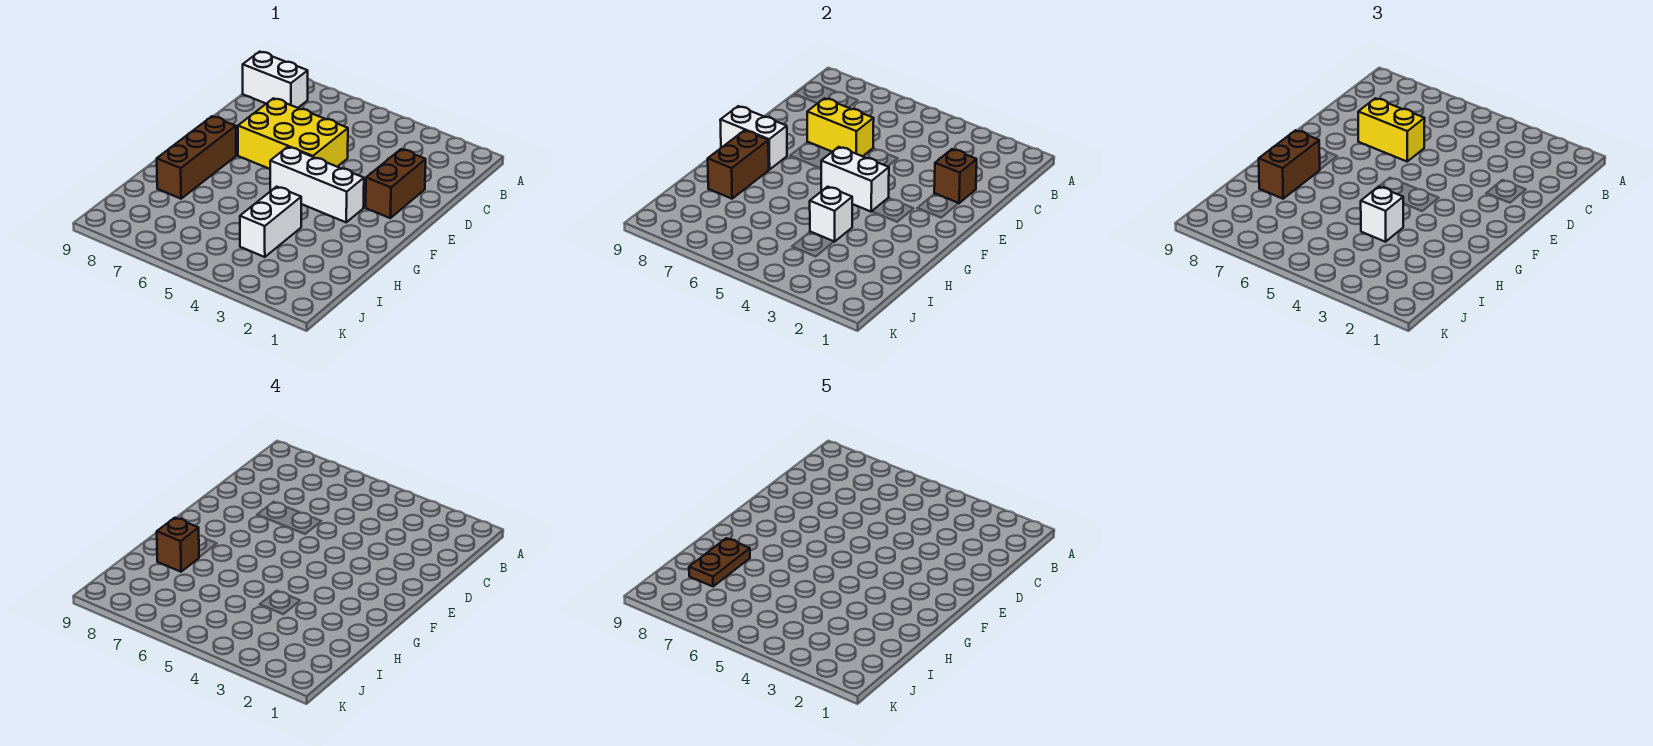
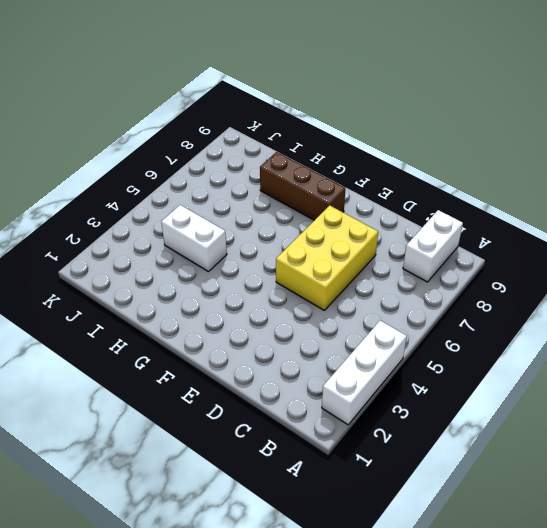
white brick A2:A4 level 1 -> white brick F3:F5 level 1
none -> brown brick D2:E2 level 1
none -> brown brick D2 level 2
none -> yellow brick D6:D7 level 2

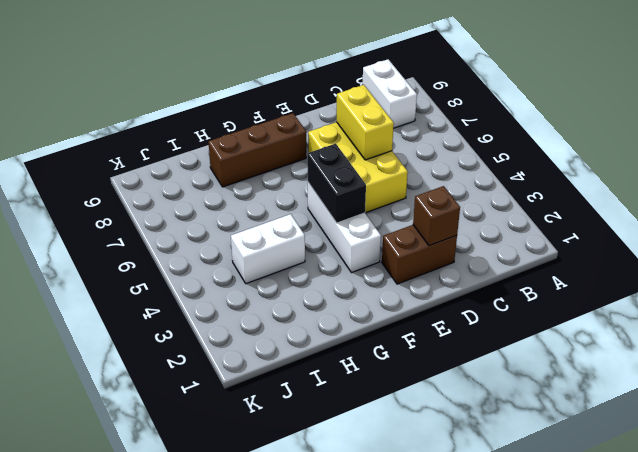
black brick F4:F5 level 2 -> white brick F4:F5 level 2
none -> white brick F8:F9 level 2
none -> brown brick G8:H8 level 2
none -> white brick H4 level 2

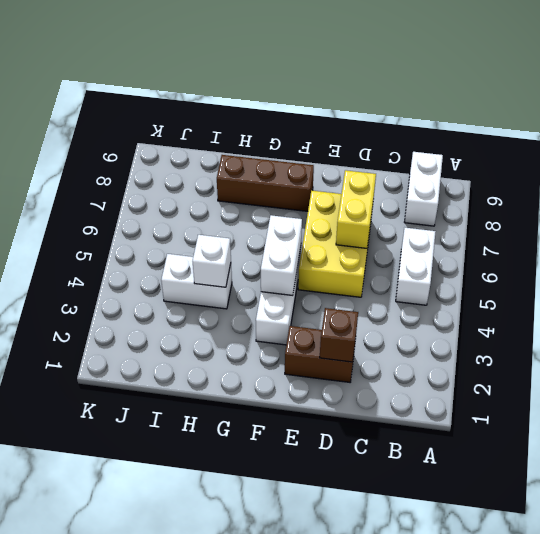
white brick B5:B6 level 1 -> white brick F8:F9 level 2
none -> brown brick G8:H8 level 2
none -> yellow brick D6:D7 level 3
none -> brown brick G8:H8 level 3

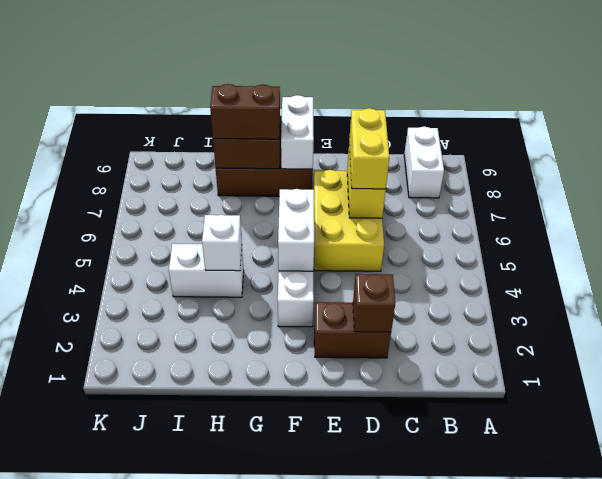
none -> white brick H4 level 3
none -> brown brick H8 level 4
none -> brown plate H8:I8 level 5

